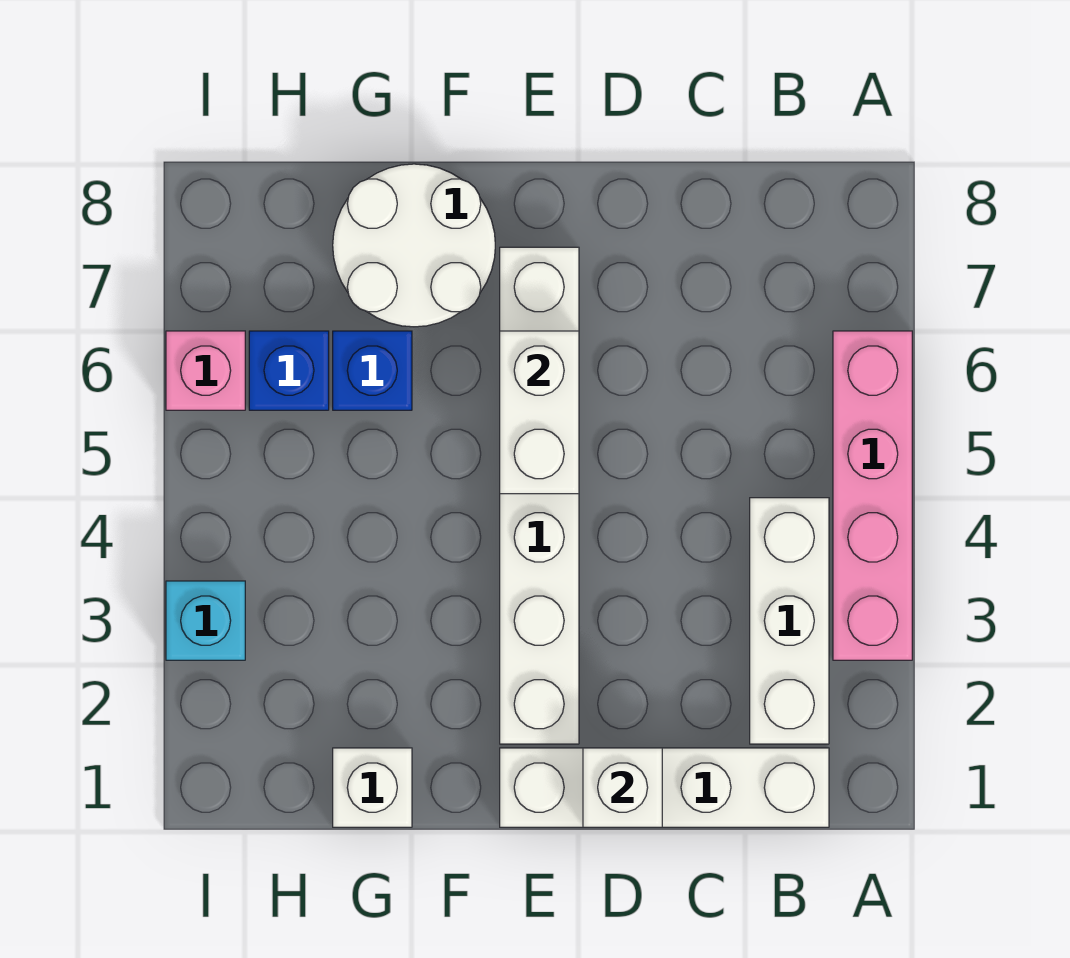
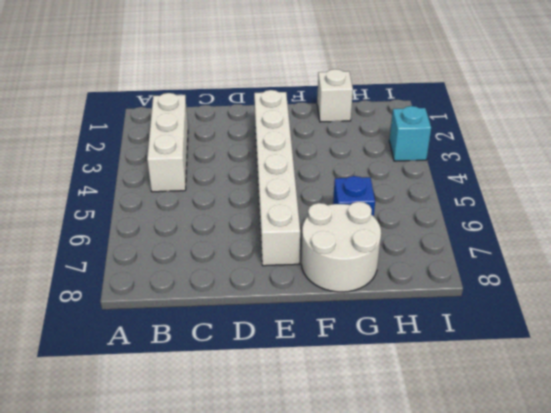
none -> pink brick A3:A6 level 1
none -> white brick B1:E1 level 1
none -> blue brick H6 level 1

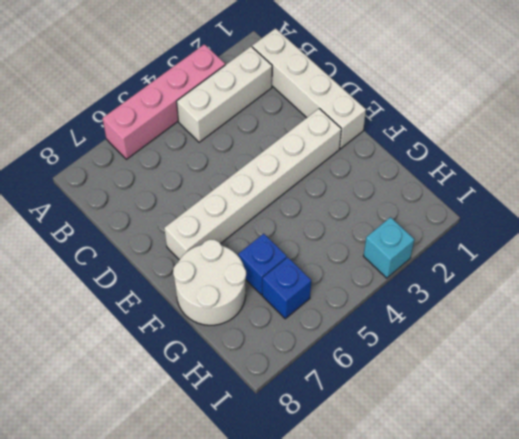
none -> white brick G1 level 1
none -> pink brick I6 level 1
none -> white brick D1 level 2

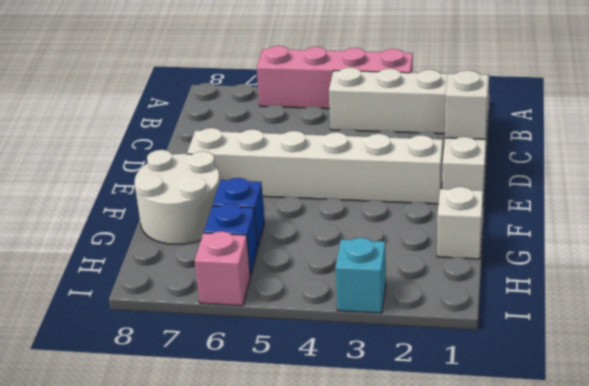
none -> white brick E5:E6 level 2

